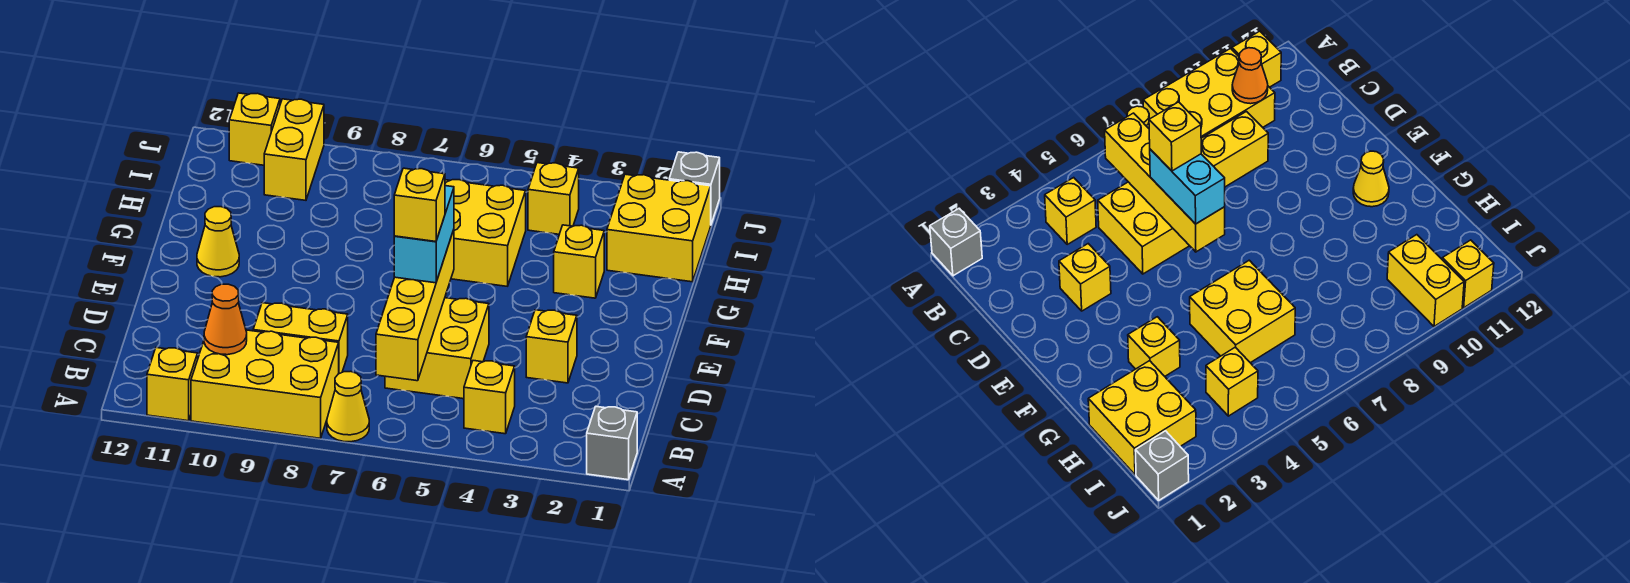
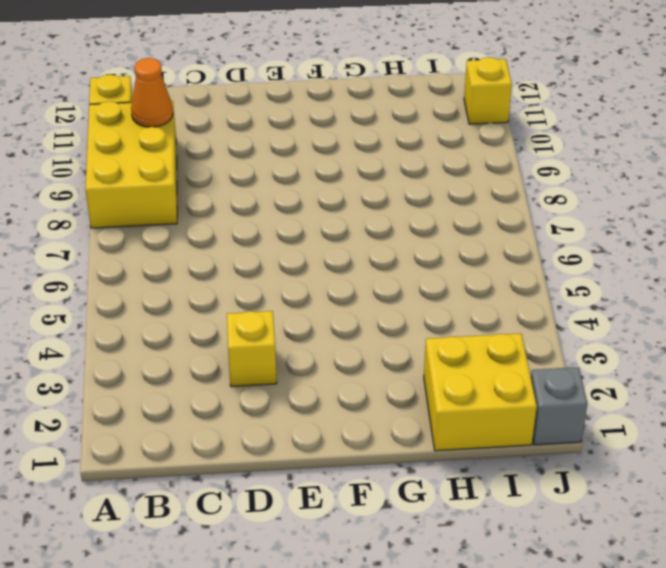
none -> grey brick A1 level 1
none -> yellow cone A7 level 1
none -> yellow brick B4 level 1

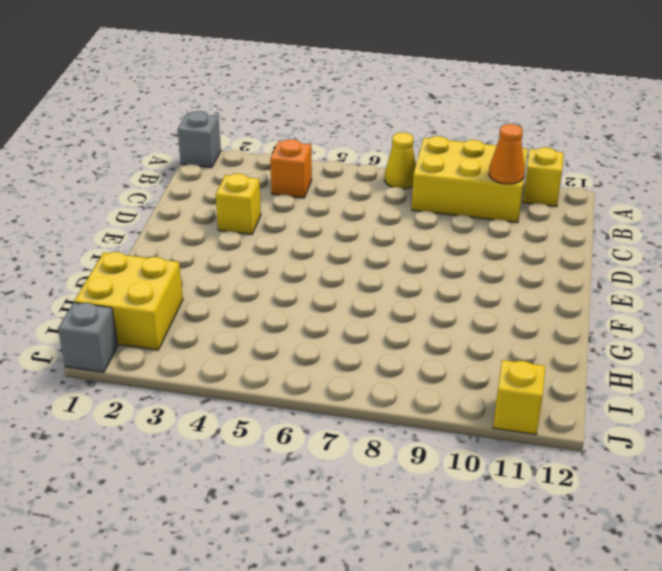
orange brick B4 level 1 -> yellow brick B4 level 1
none -> yellow brick C5:D6 level 1
none -> yellow brick C8:C9 level 1
none -> yellow cone F11 level 1

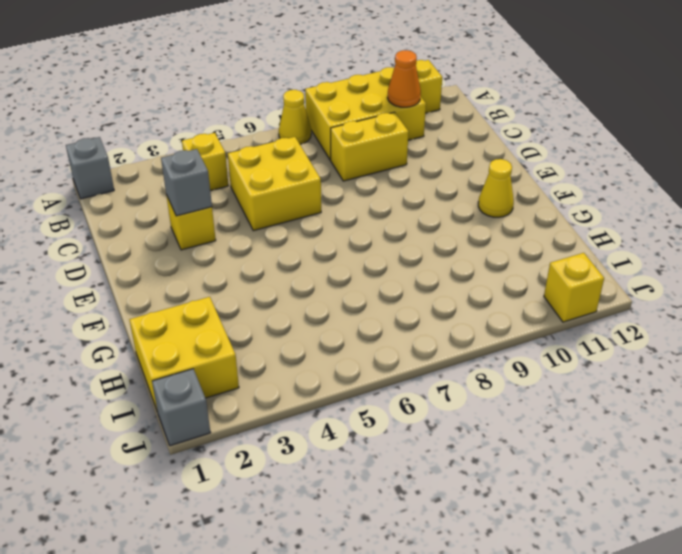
grey brick D3 level 2 -> none
none -> yellow brick G3 level 1
none -> yellow brick G5:H6 level 1
none -> yellow brick I4 level 1

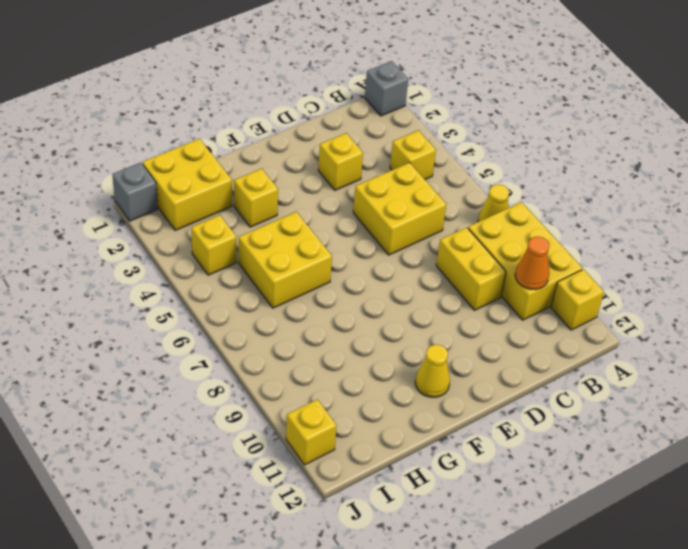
none -> yellow brick I10:J10 level 1
none -> yellow brick B6:E6 level 2
none -> cyan brick D6:E6 level 3

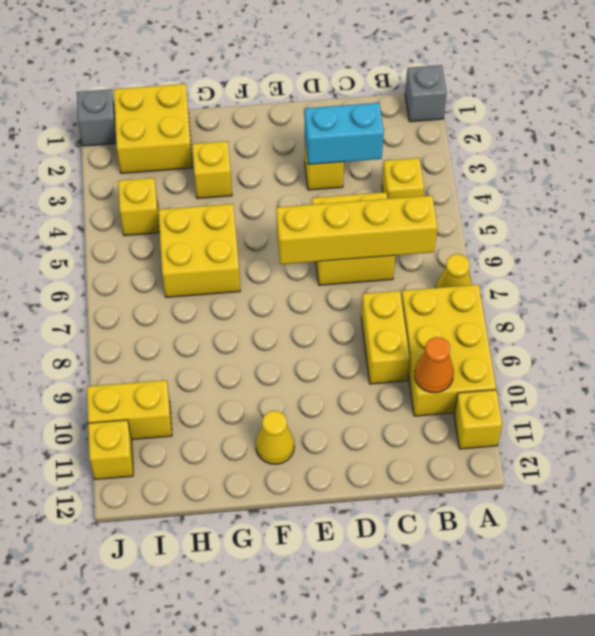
cyan brick C3:D3 level 2 -> cyan brick D6:E6 level 3
none -> yellow brick D6 level 4

